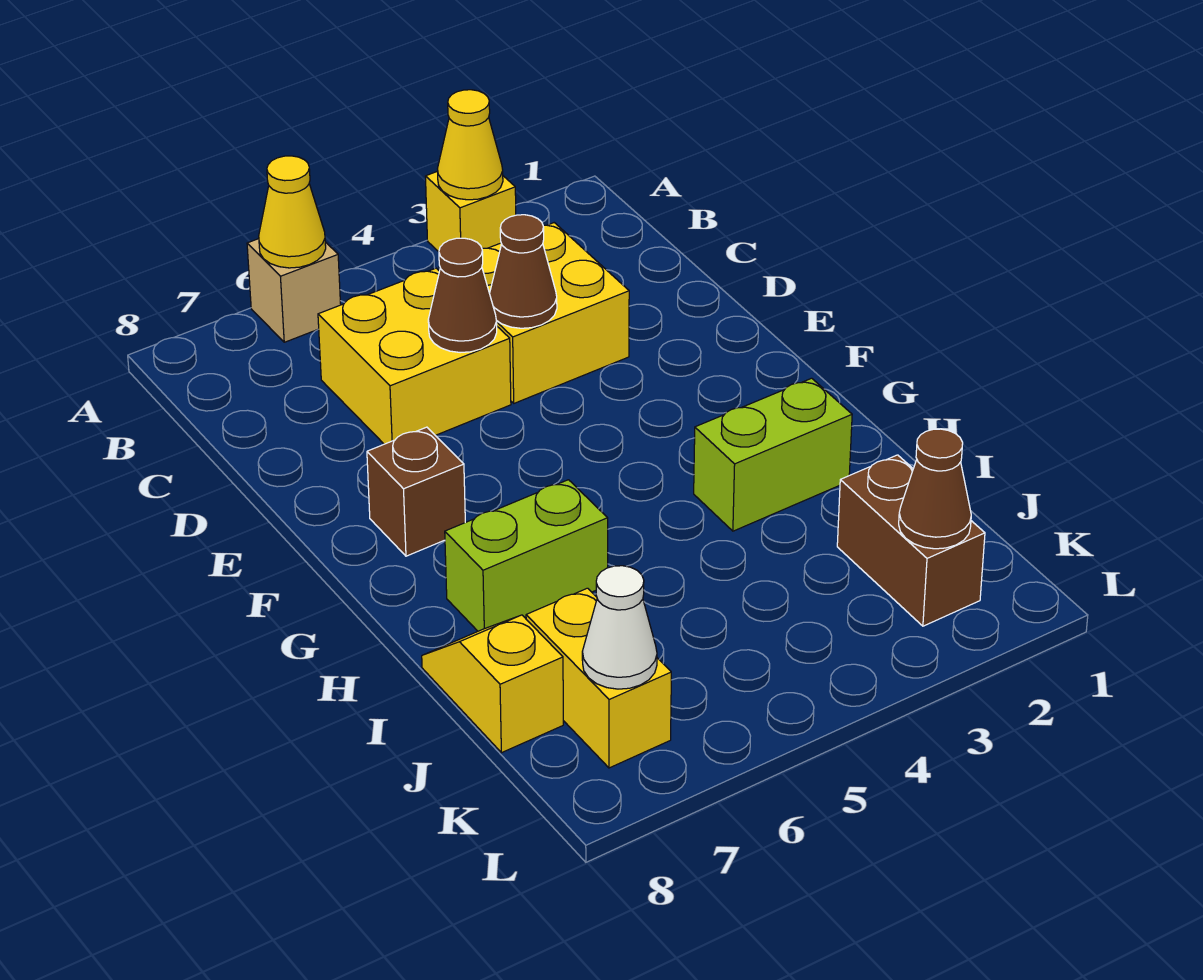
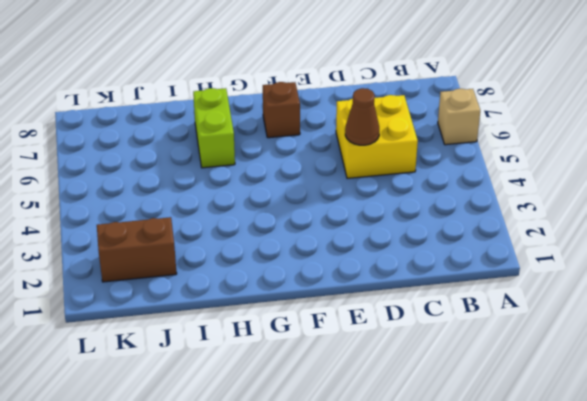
none -> yellow brick A3 level 1
none -> yellow brick C3:D4 level 1
none -> lime brick H2:H3 level 1

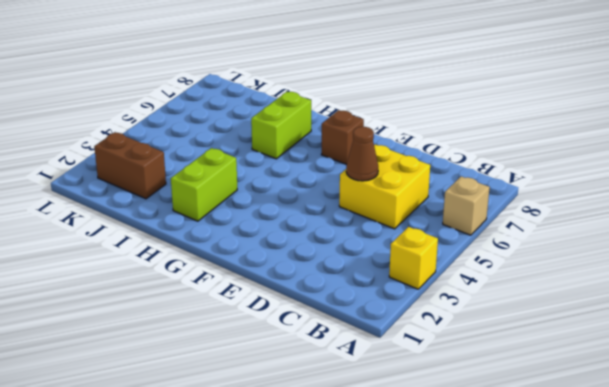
none -> yellow brick C3:D4 level 1
none -> yellow slope I8:J8 level 1 top J
none -> yellow brick J7:K7 level 1

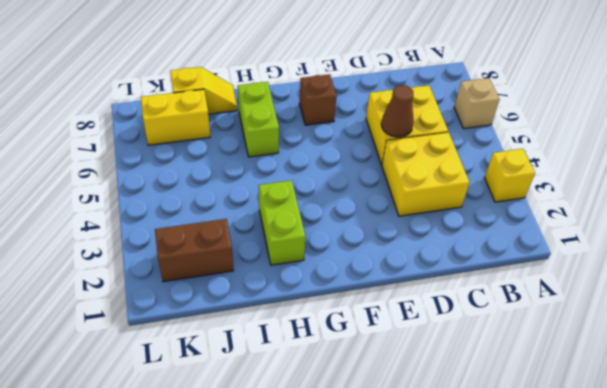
none -> yellow cone A3 level 2
none -> yellow cone A6 level 2
none -> brown cone D4 level 2

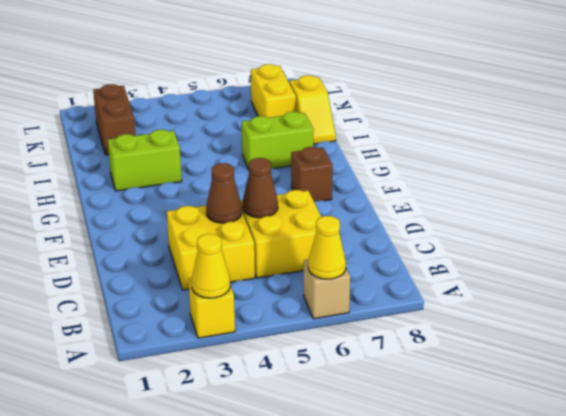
none -> brown cone K2 level 2
none -> white cone K7 level 2

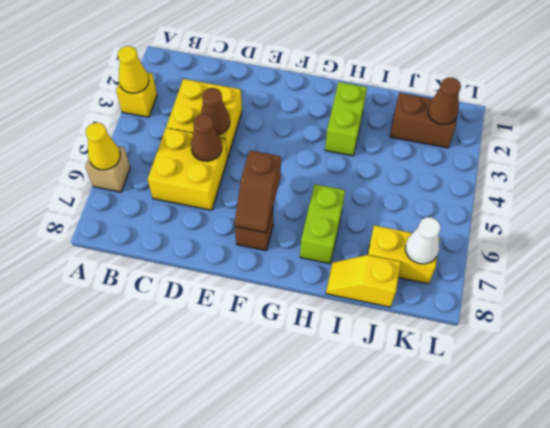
brown slope F6:F7 level 2 top 6 -> none

